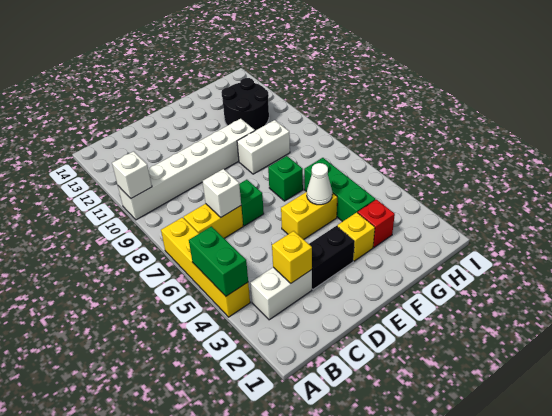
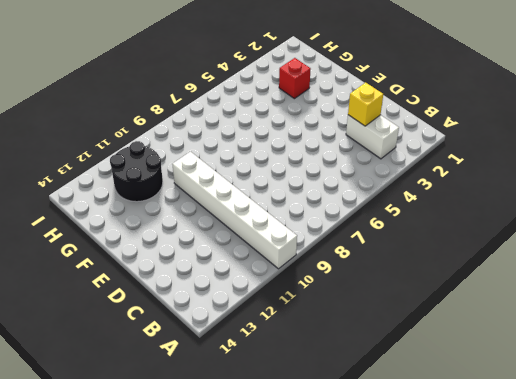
none -> yellow brick A4:A7 level 1
none -> yellow brick B7:C7 level 1
none -> black brick D3:E3 level 1

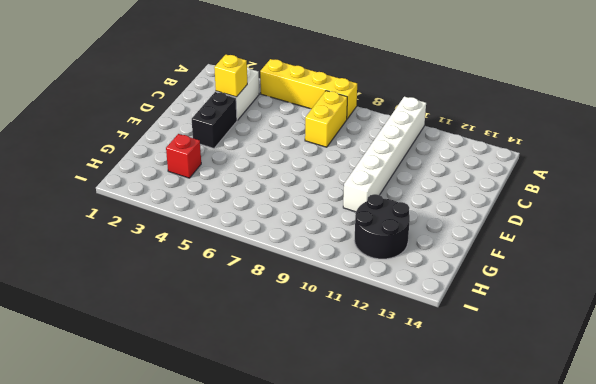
none -> green brick D7 level 1
none -> yellow brick E5:F5 level 1
none -> yellow brick F3 level 1

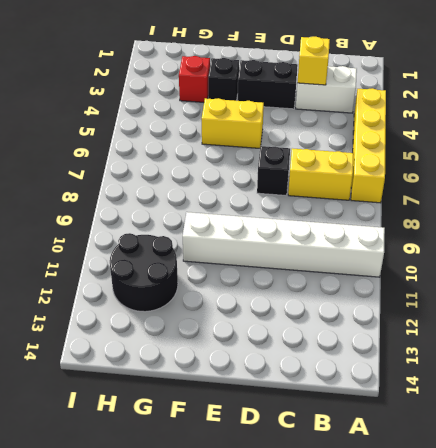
black brick D7 level 1 -> green brick D7 level 1
black brick F3 level 1 -> yellow brick F3 level 1
none -> green brick F7 level 1
none -> white brick F9:G9 level 1
none -> green brick G4:G6 level 1

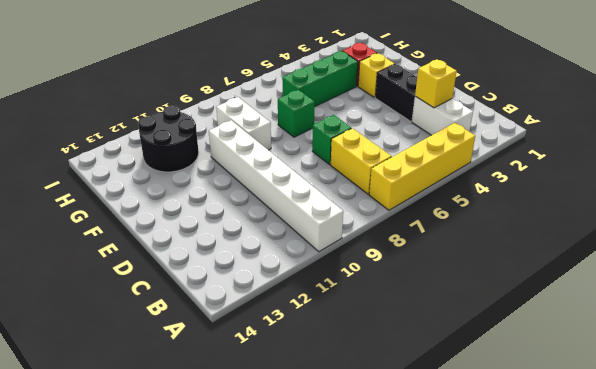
none -> yellow brick E5:F5 level 1
none -> green brick A4:A5 level 2
none -> white brick A10 level 2

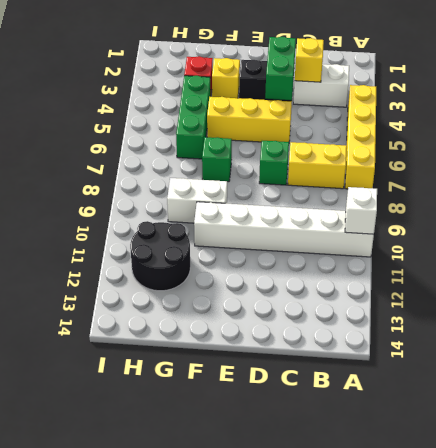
green brick D3:D4 level 2 -> green brick A4:A5 level 2
yellow brick D5:F5 level 1 -> yellow brick E5:F5 level 1
none -> white brick C7 level 2
none -> white cone F5 level 2

